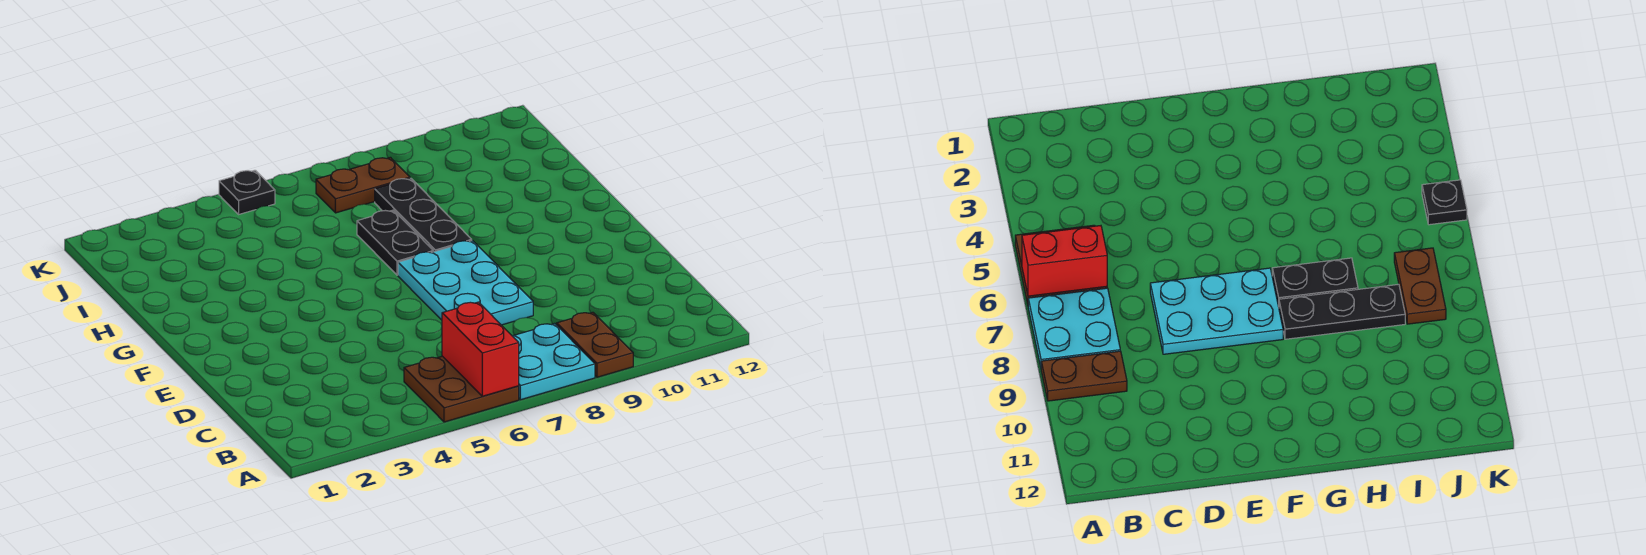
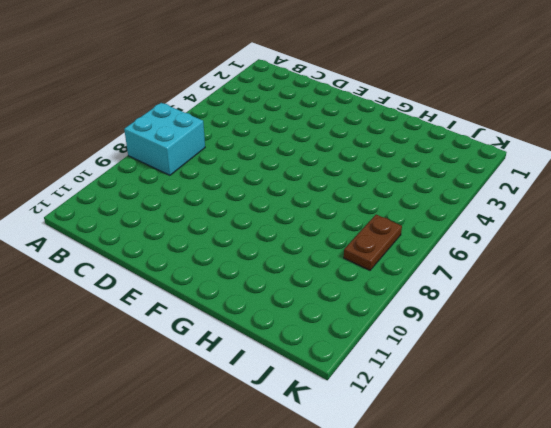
cyan brick A7:B8 level 1 -> cyan plate A7:B8 level 1
none -> brown plate A5:B6 level 1
none -> brown plate A9:B9 level 1

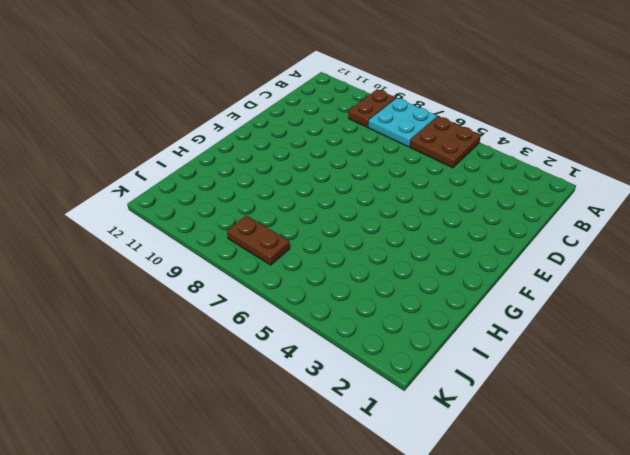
none -> cyan plate D7:F8 level 1
none -> black plate G7:H7 level 1

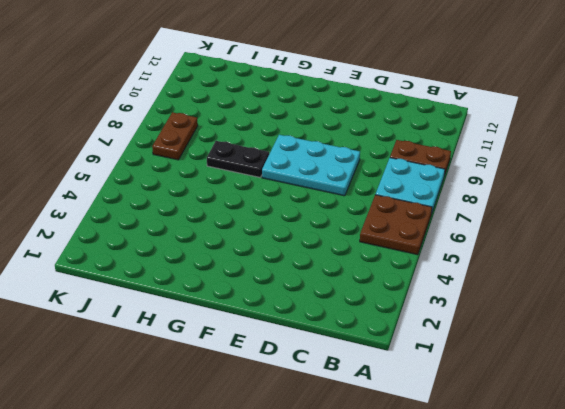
none -> black plate G8:I8 level 1
none -> black plate K5 level 1

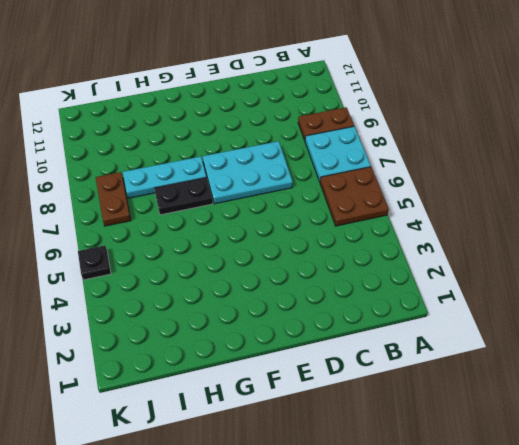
cyan plate G8:I8 level 1 -> black plate G8:I8 level 1
none -> red brick A6:B6 level 2

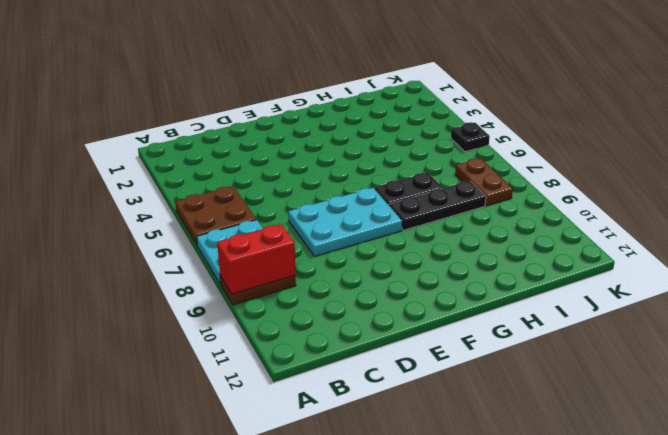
red brick A9:B9 level 2 -> red brick A6:B6 level 2

